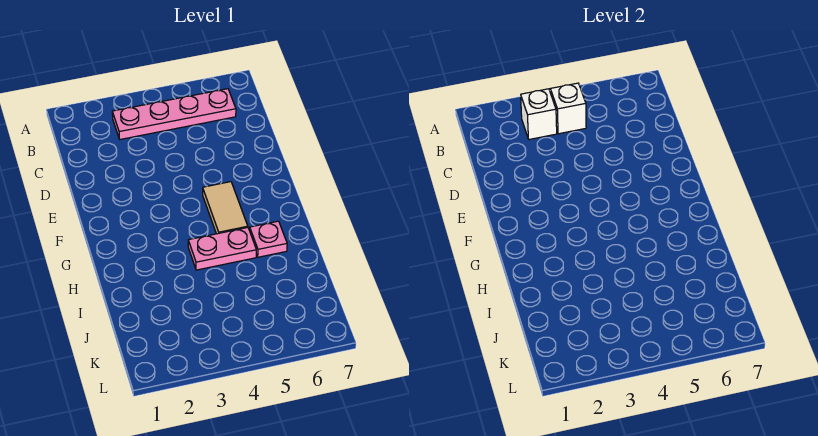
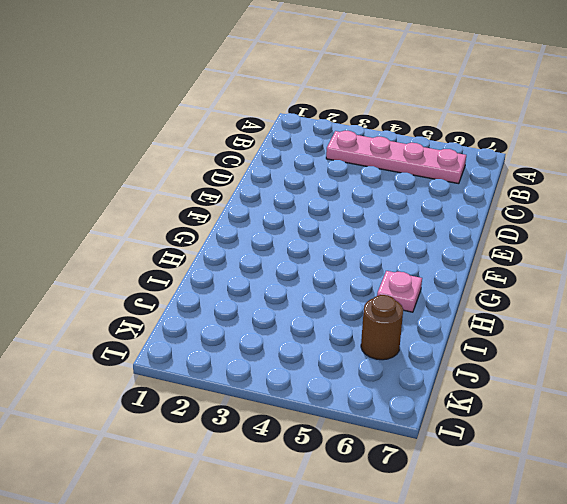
brown round brick J6 level 1 -> none
none -> tan tile F5:G5 level 1
none -> pink plate H4:H5 level 1

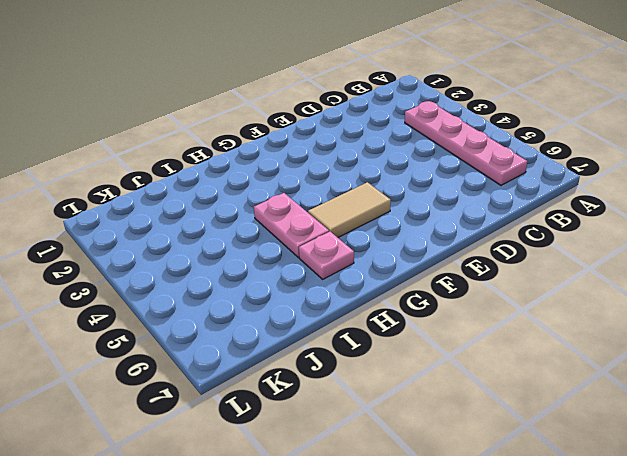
none -> white brick B3 level 2
none -> white brick B4 level 2

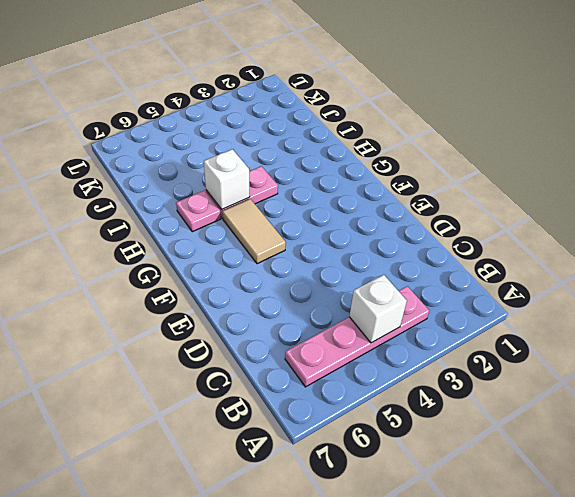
white brick H5 level 2 -> white brick B3 level 2

